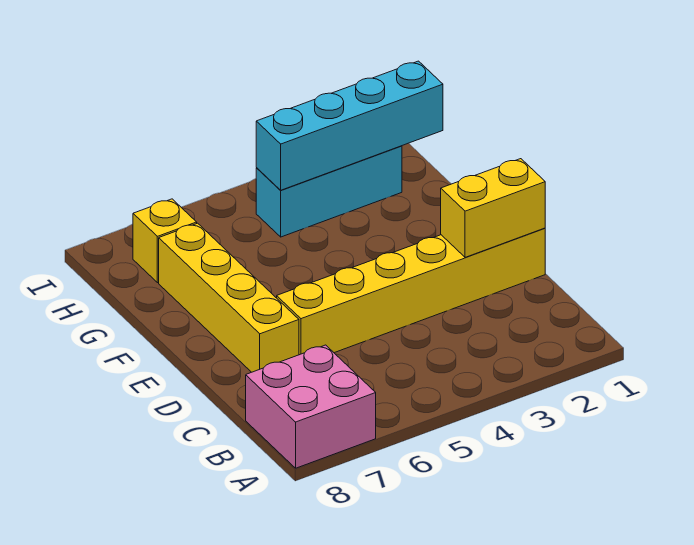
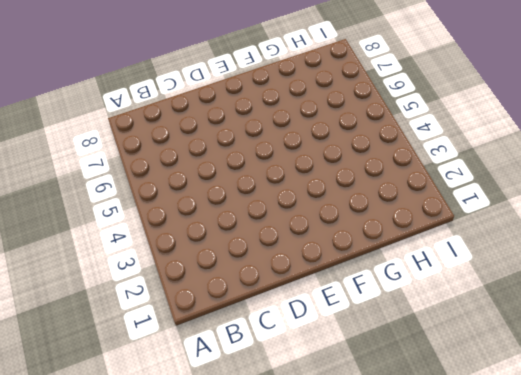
none -> pink brick A7:B8 level 1
none -> yellow brick D1:D6 level 1

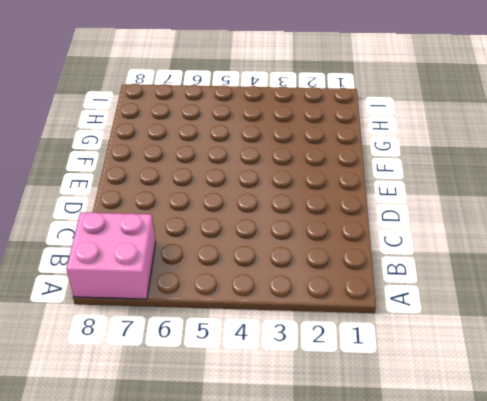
none -> yellow brick D1:D6 level 1
none -> yellow brick D7:G7 level 1

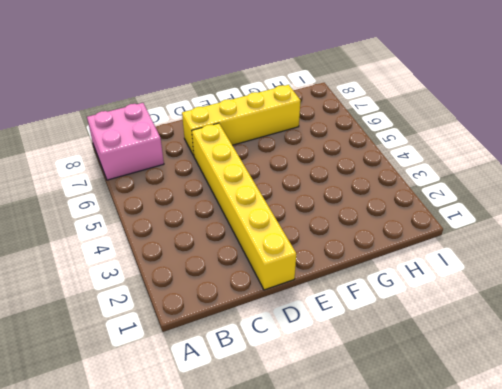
none -> cyan brick H2:H4 level 1
none -> yellow brick H7 level 1

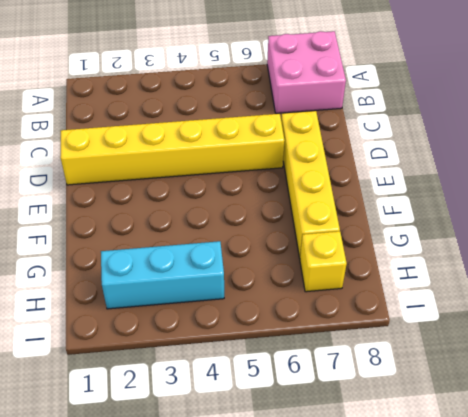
none -> yellow brick D1:D2 level 2
none -> cyan brick H1:H4 level 2

